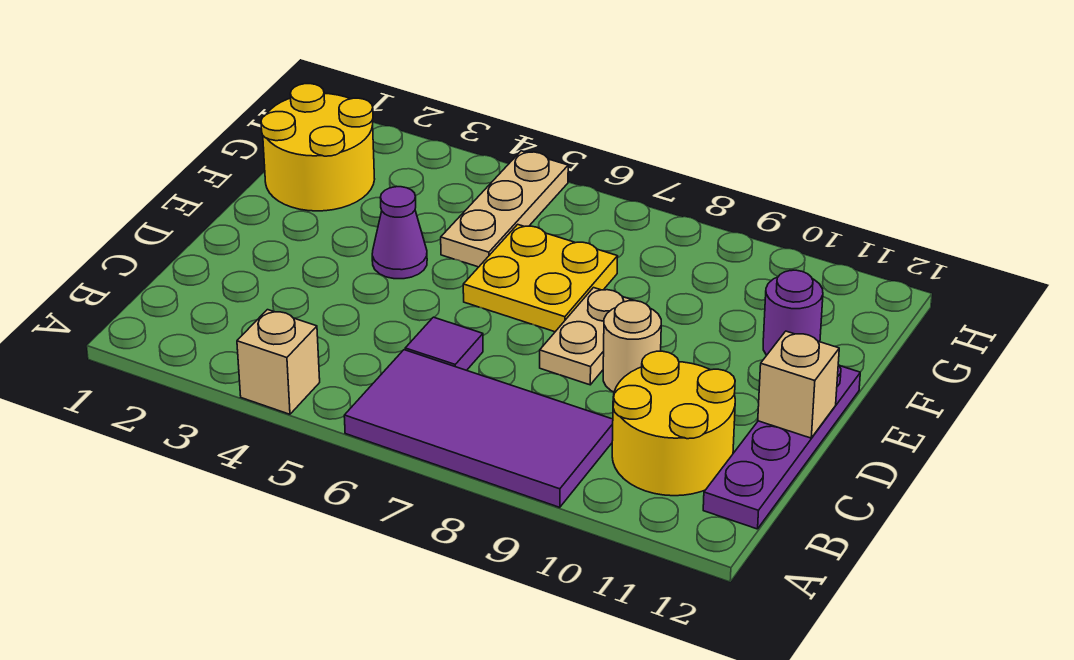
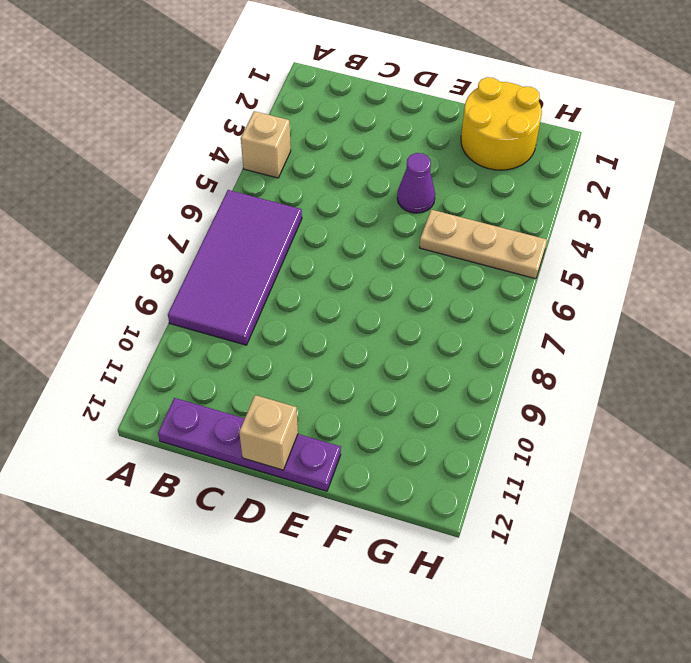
none -> yellow round brick B10:C11 level 1
none -> purple tile C6 level 1
none -> tan plate D8:E8 level 1

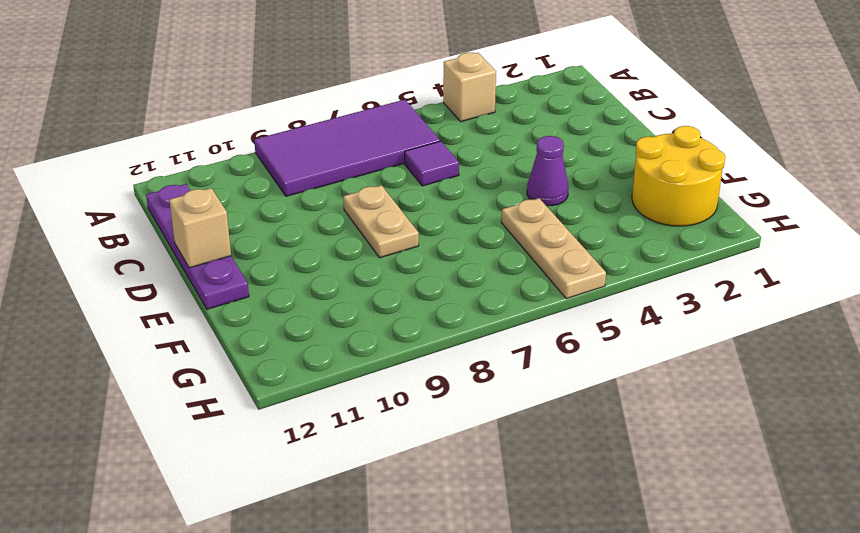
none -> yellow round brick B10:C11 level 1
none -> tan round brick D9 level 1
none -> yellow plate E6:F7 level 1

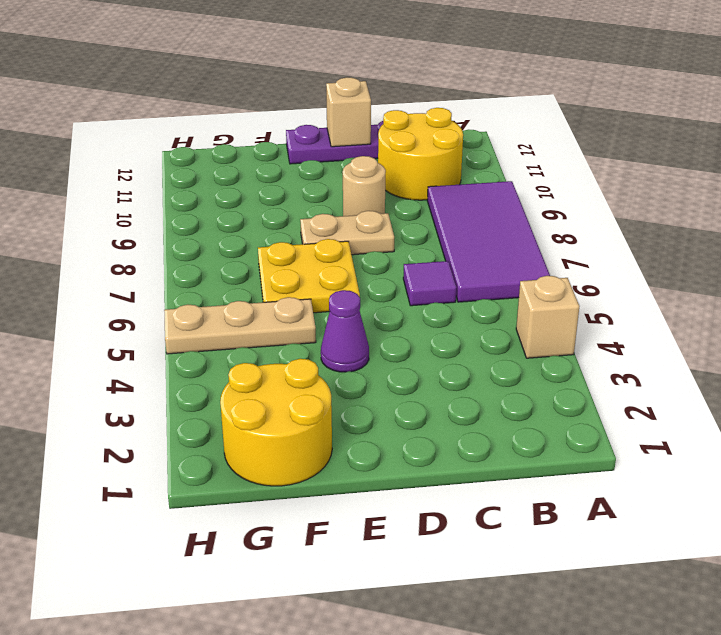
none -> purple round brick F11 level 1

